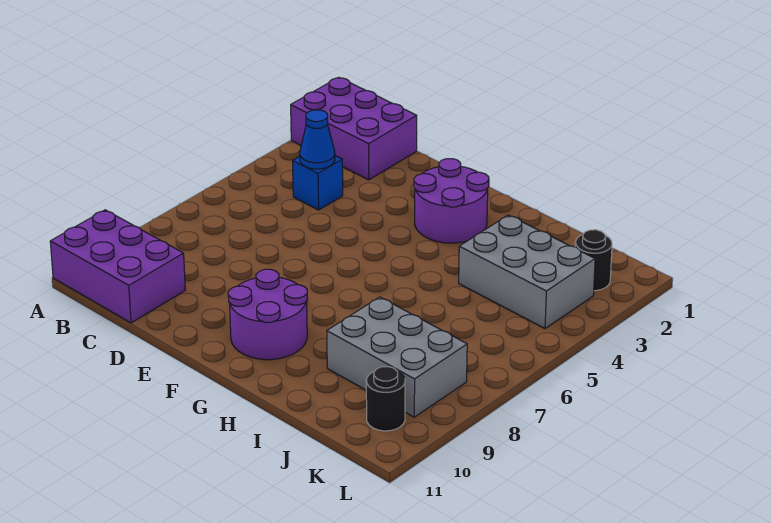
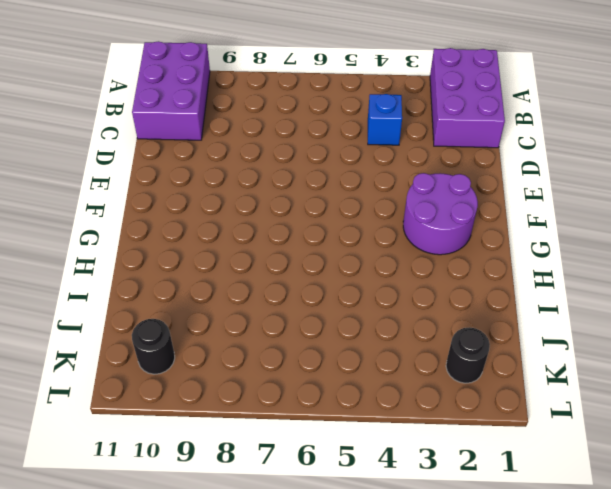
none -> purple round brick F9:G10 level 1
none -> grey brick I3:K4 level 1

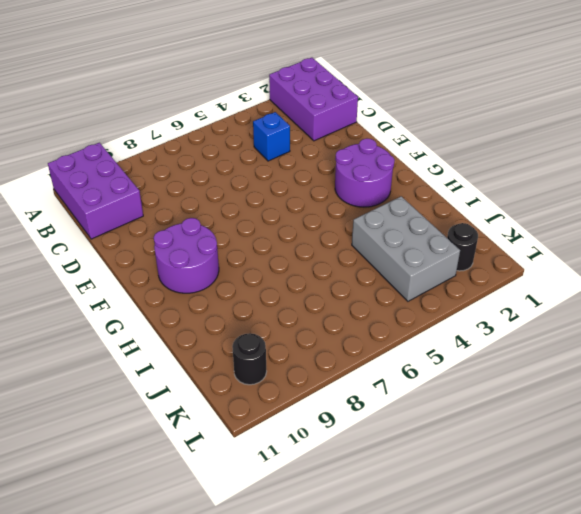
none -> grey brick I8:K9 level 1
none -> blue cone C4 level 2

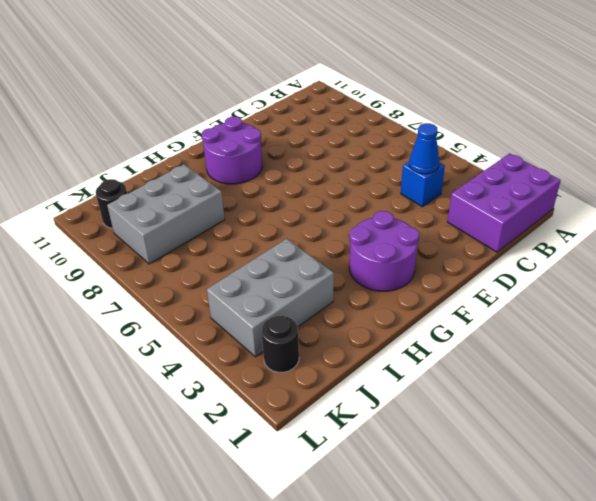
none -> purple brick A10:C11 level 1

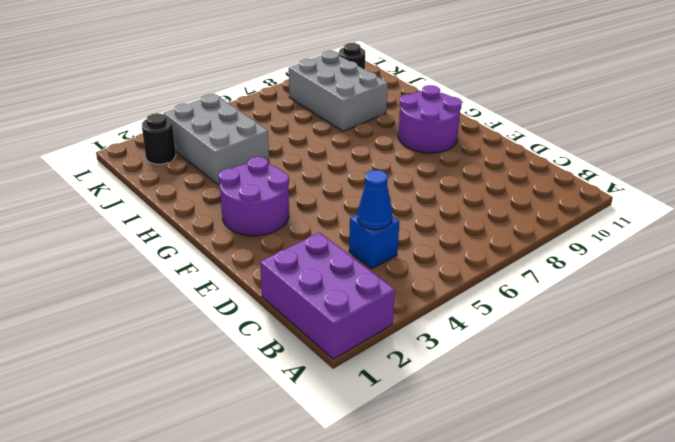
none -> purple brick A10:C11 level 1

